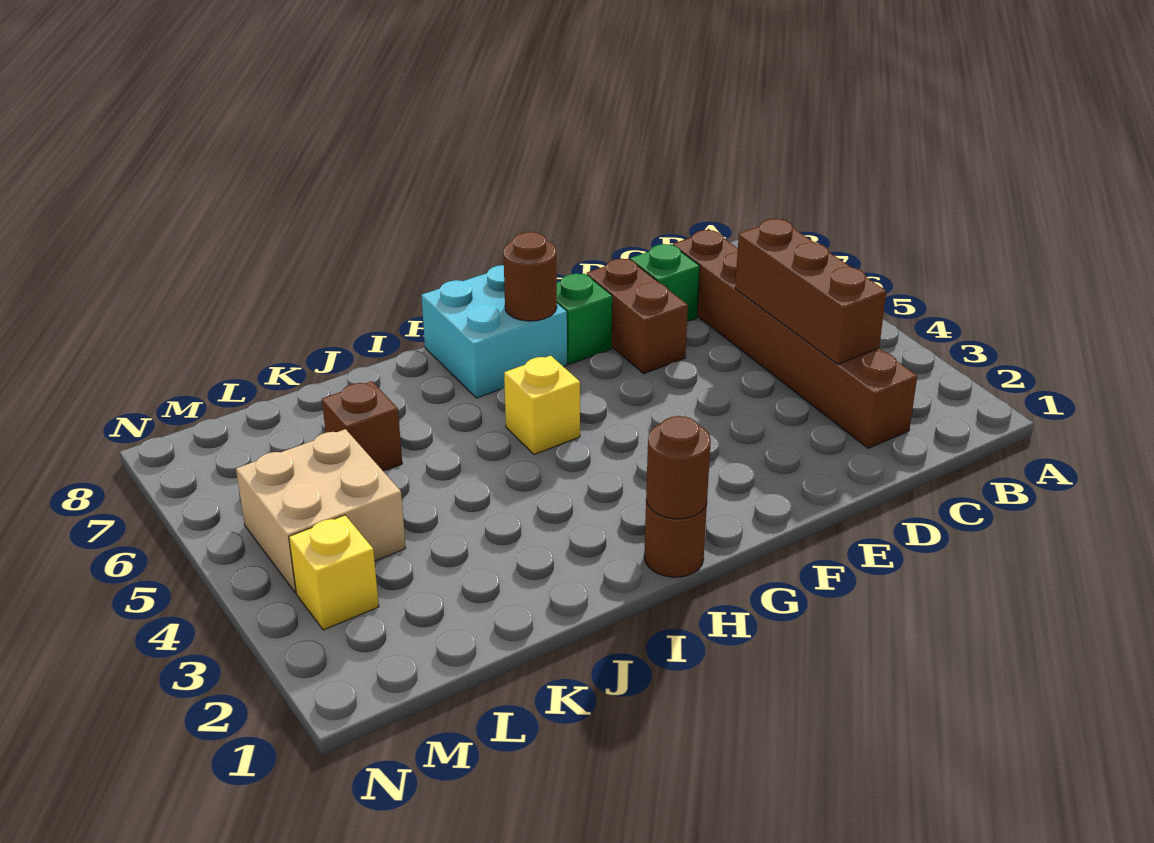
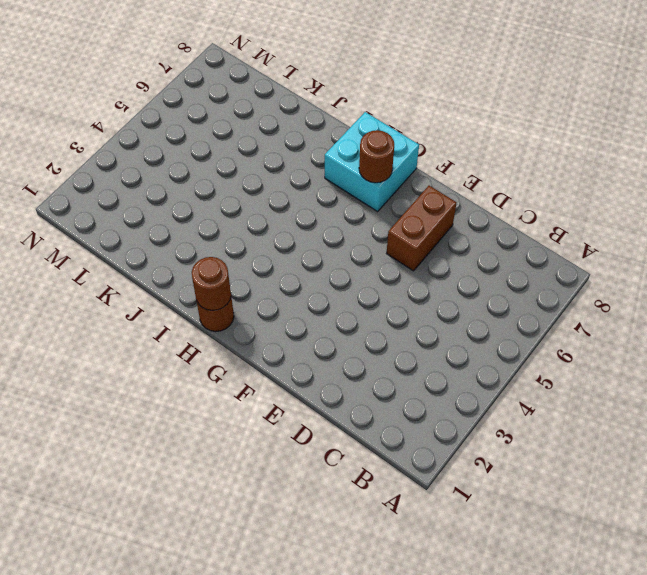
none -> brown brick C2:C7 level 1
none -> green brick D7 level 1
none -> green brick F7 level 1

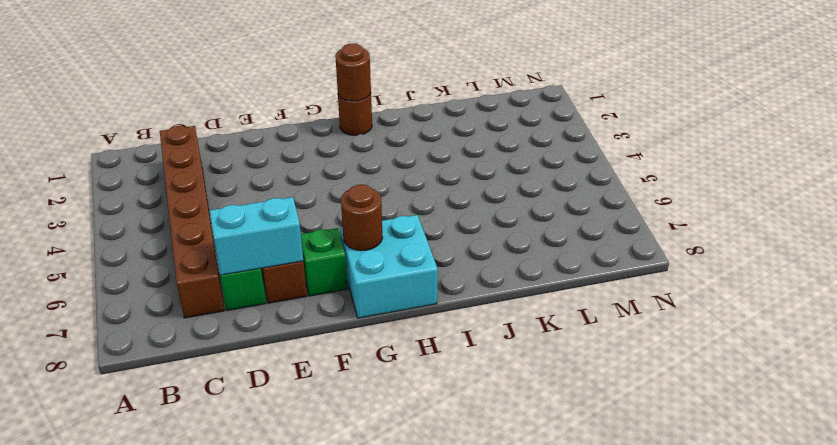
cyan brick D7:E7 level 2 -> none
none -> yellow brick H5 level 1
none -> brown brick K6 level 1
none -> tan brick L4:M5 level 1

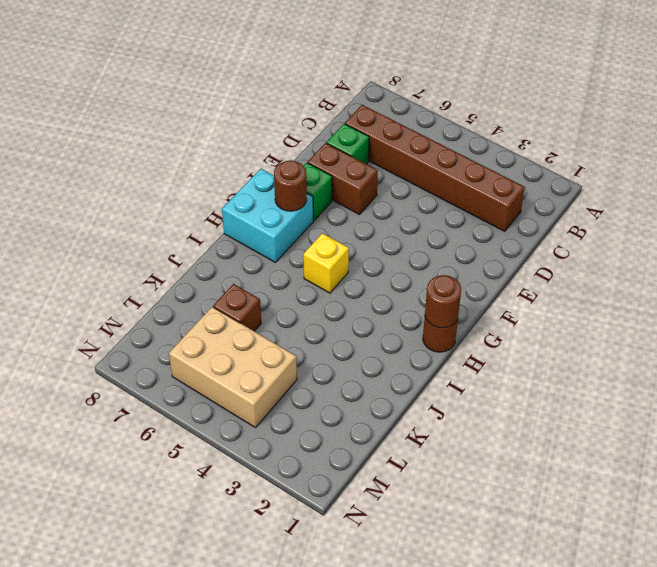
tan brick L4:M6 level 1 -> tan brick L4:M5 level 1
none -> yellow brick M3 level 1
none -> brown brick C3:C5 level 2

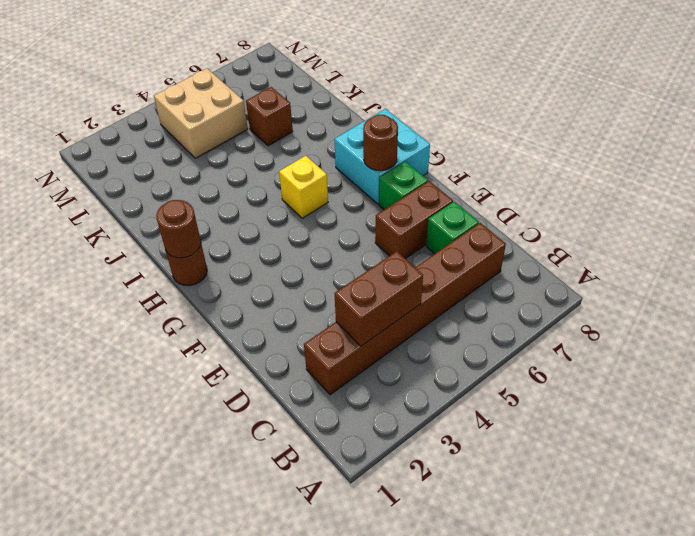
brown brick C3:C4 level 2 -> brown brick C3:C5 level 2
none -> yellow brick M3 level 1

